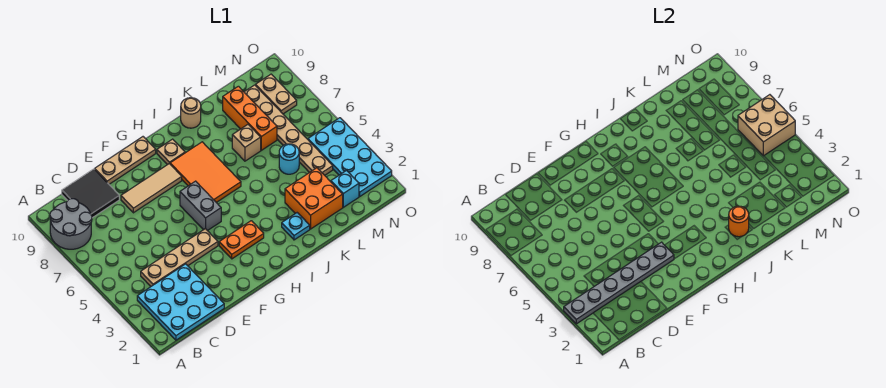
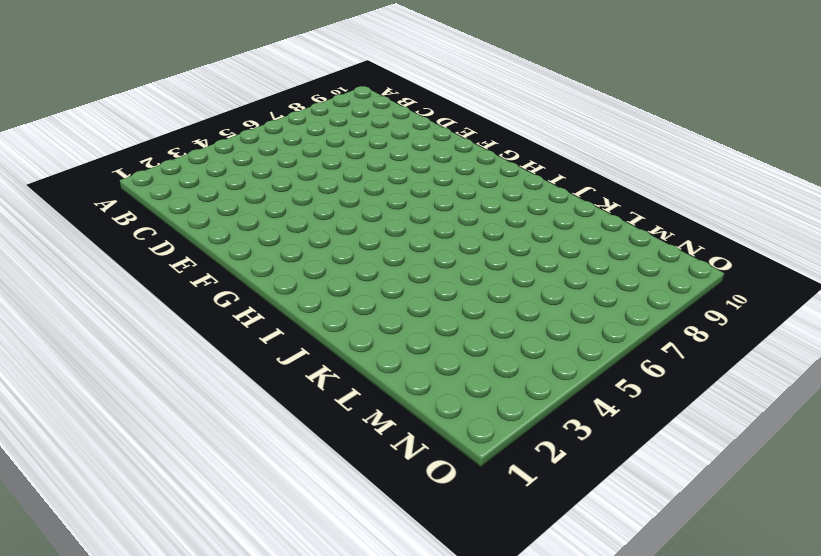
none -> grey round brick A8:B9 level 1
none -> cyan plate B1:D3 level 1
none -> tan plate C4:F4 level 1

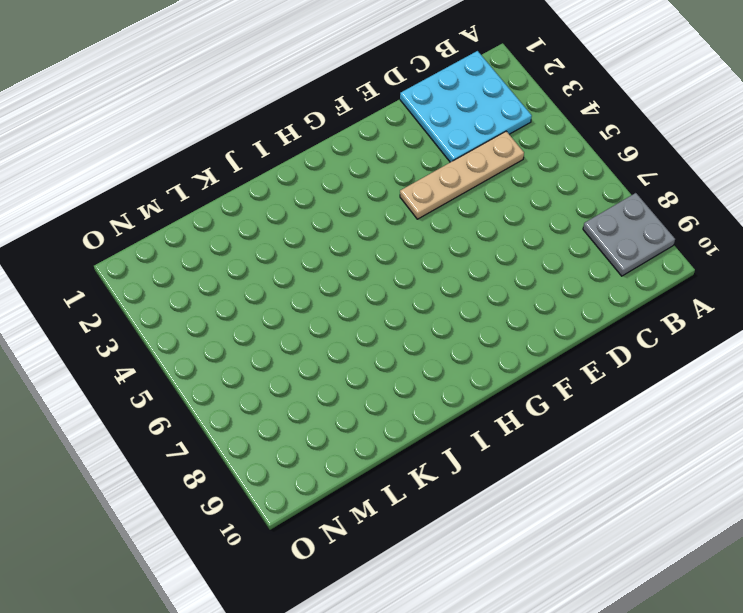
grey plate A8:B9 level 1 -> grey round brick A8:B9 level 1
none -> black tile C9:D10 level 1
none -> tan tile E8:G8 level 1
none -> tan plate E10:G10 level 1

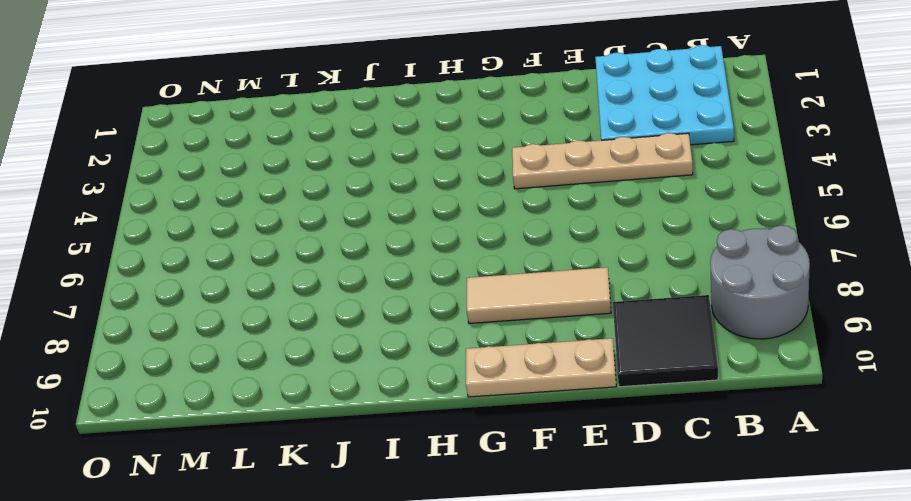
none -> orange plate G3:H3 level 1
none -> grey brick G5:G6 level 1
none -> orange tile H6:I8 level 1

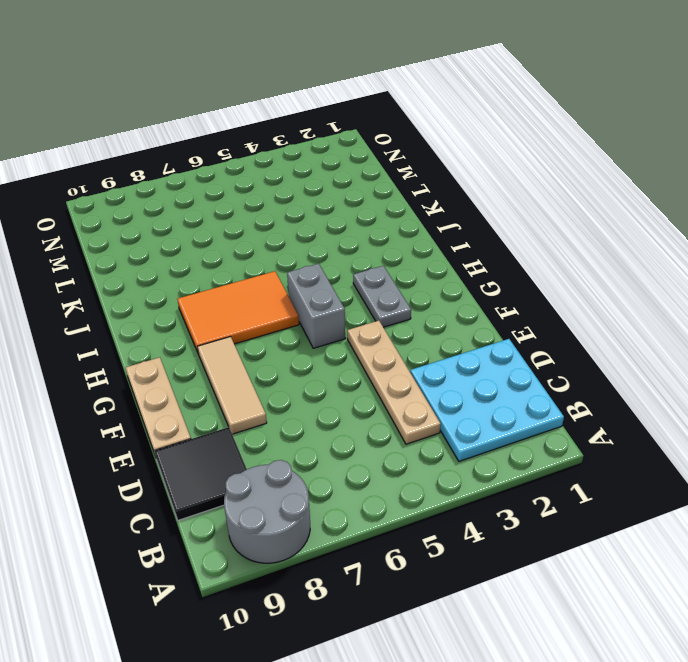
grey plate G3:H3 level 1 -> orange plate G3:H3 level 1
grey brick G5:H5 level 1 -> grey brick G5:G6 level 1
none -> tan plate H9 level 1
none -> cyan plate J2 level 1
none -> tan round brick J10 level 1

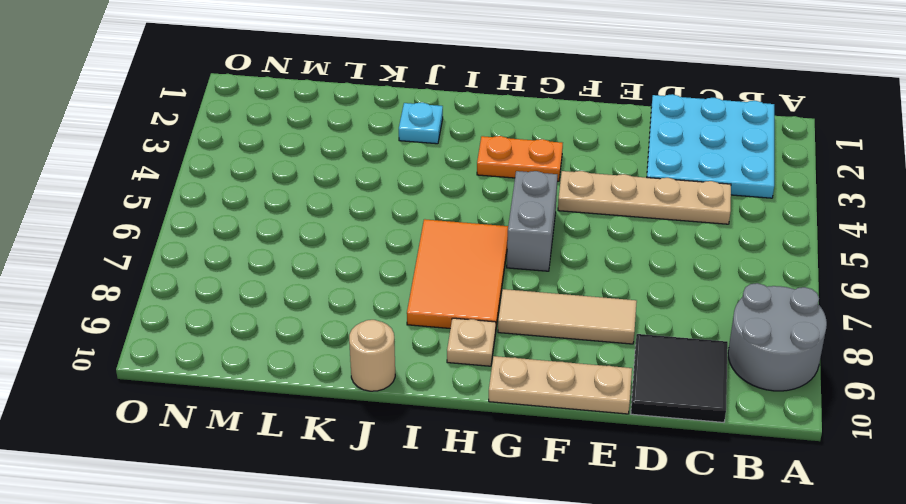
none -> orange brick K2:L3 level 1
none -> tan brick K7 level 1
none -> cyan round brick L5 level 1

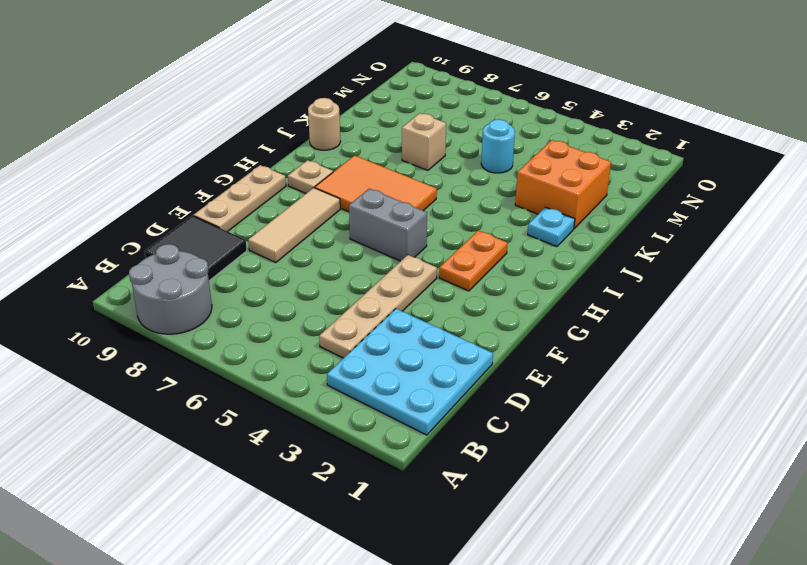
none -> orange brick L7:L9 level 1
none -> cyan brick M2 level 1
none -> tan plate M4:M9 level 1

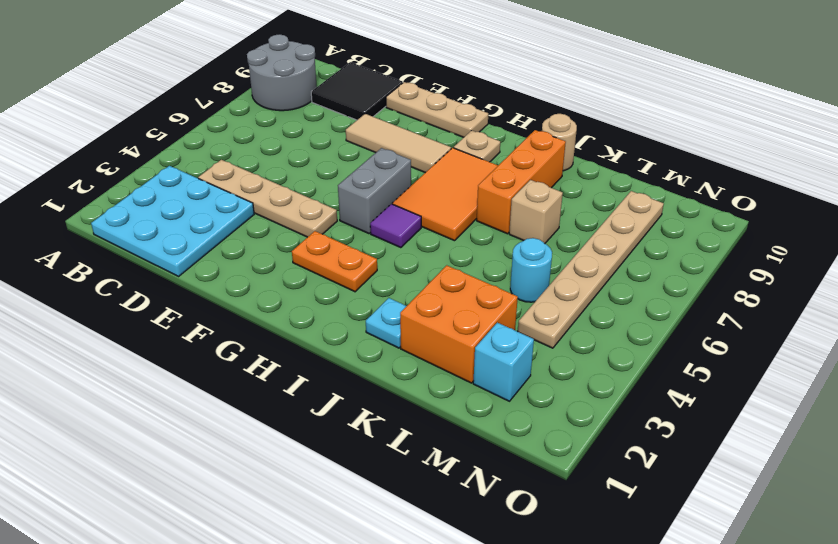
purple tile H5 level 1 -> none
orange brick J7:J9 level 1 -> orange brick L7:L9 level 1
none -> cyan plate N2:O5 level 1
none -> tan plate N8:N9 level 1
none -> grey plate A3:F3 level 2

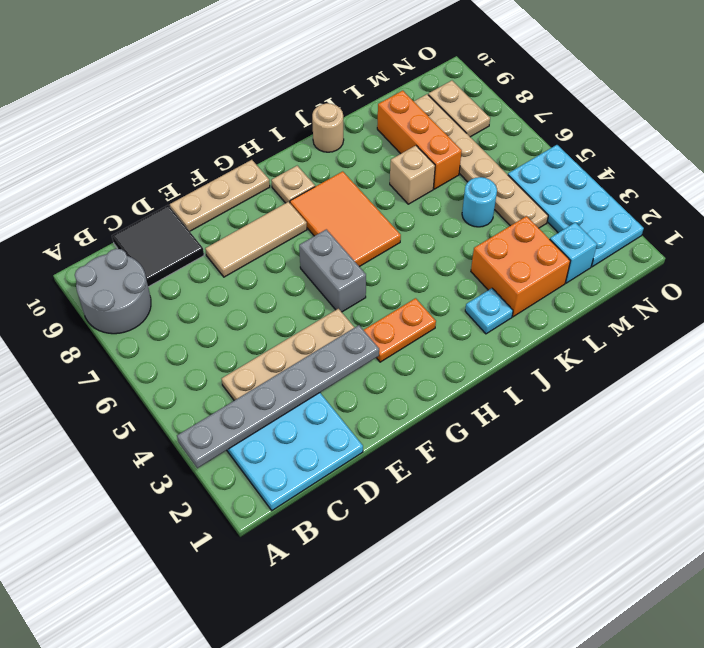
none -> orange round brick J2 level 2
none -> tan brick N5:O6 level 2

